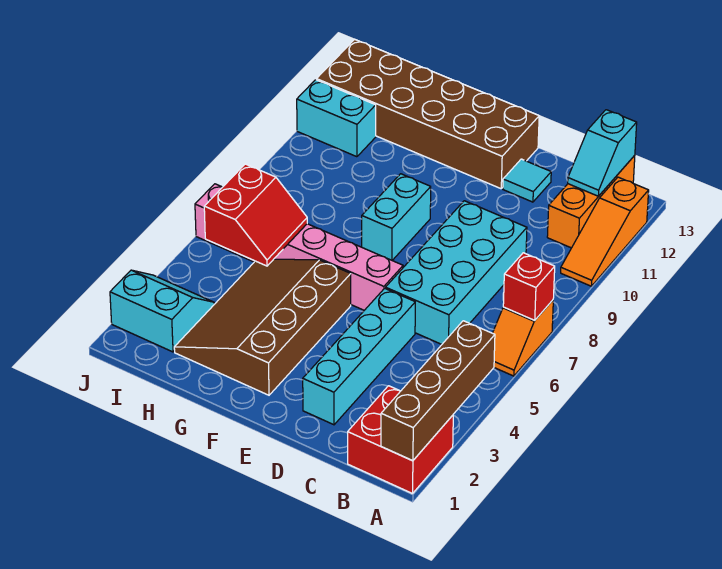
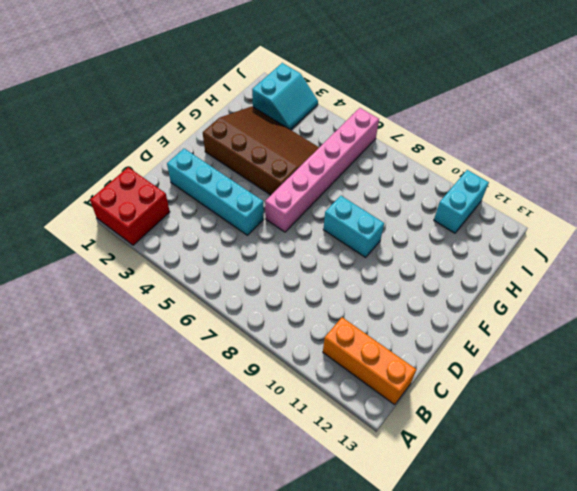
none -> orange slope A6:A7 level 1 top 7
none -> orange slope A10:A12 level 1 top 12
none -> cyan brick C6:D9 level 1

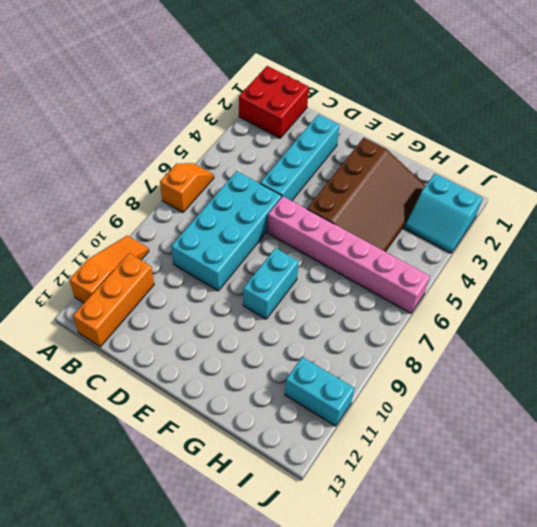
none -> cyan tile D12 level 1
none -> brown brick E12:J13 level 1
none -> brown brick A1:A4 level 2

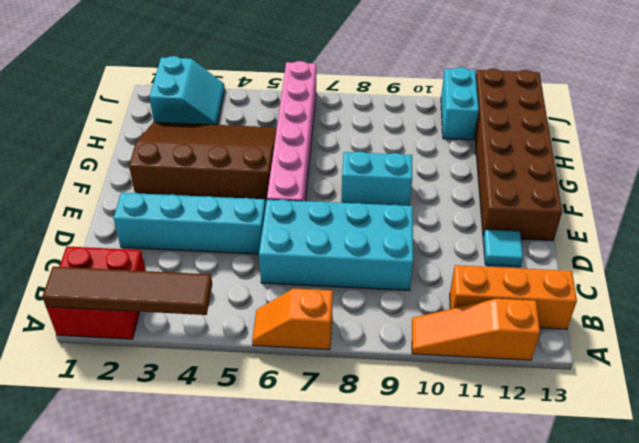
brown tile A1:A4 level 2 -> brown brick A1:A4 level 2
none -> red brick A7 level 2
none -> cyan slope B12:B13 level 2 top 13
none -> red slope H5:I6 level 2 top I

